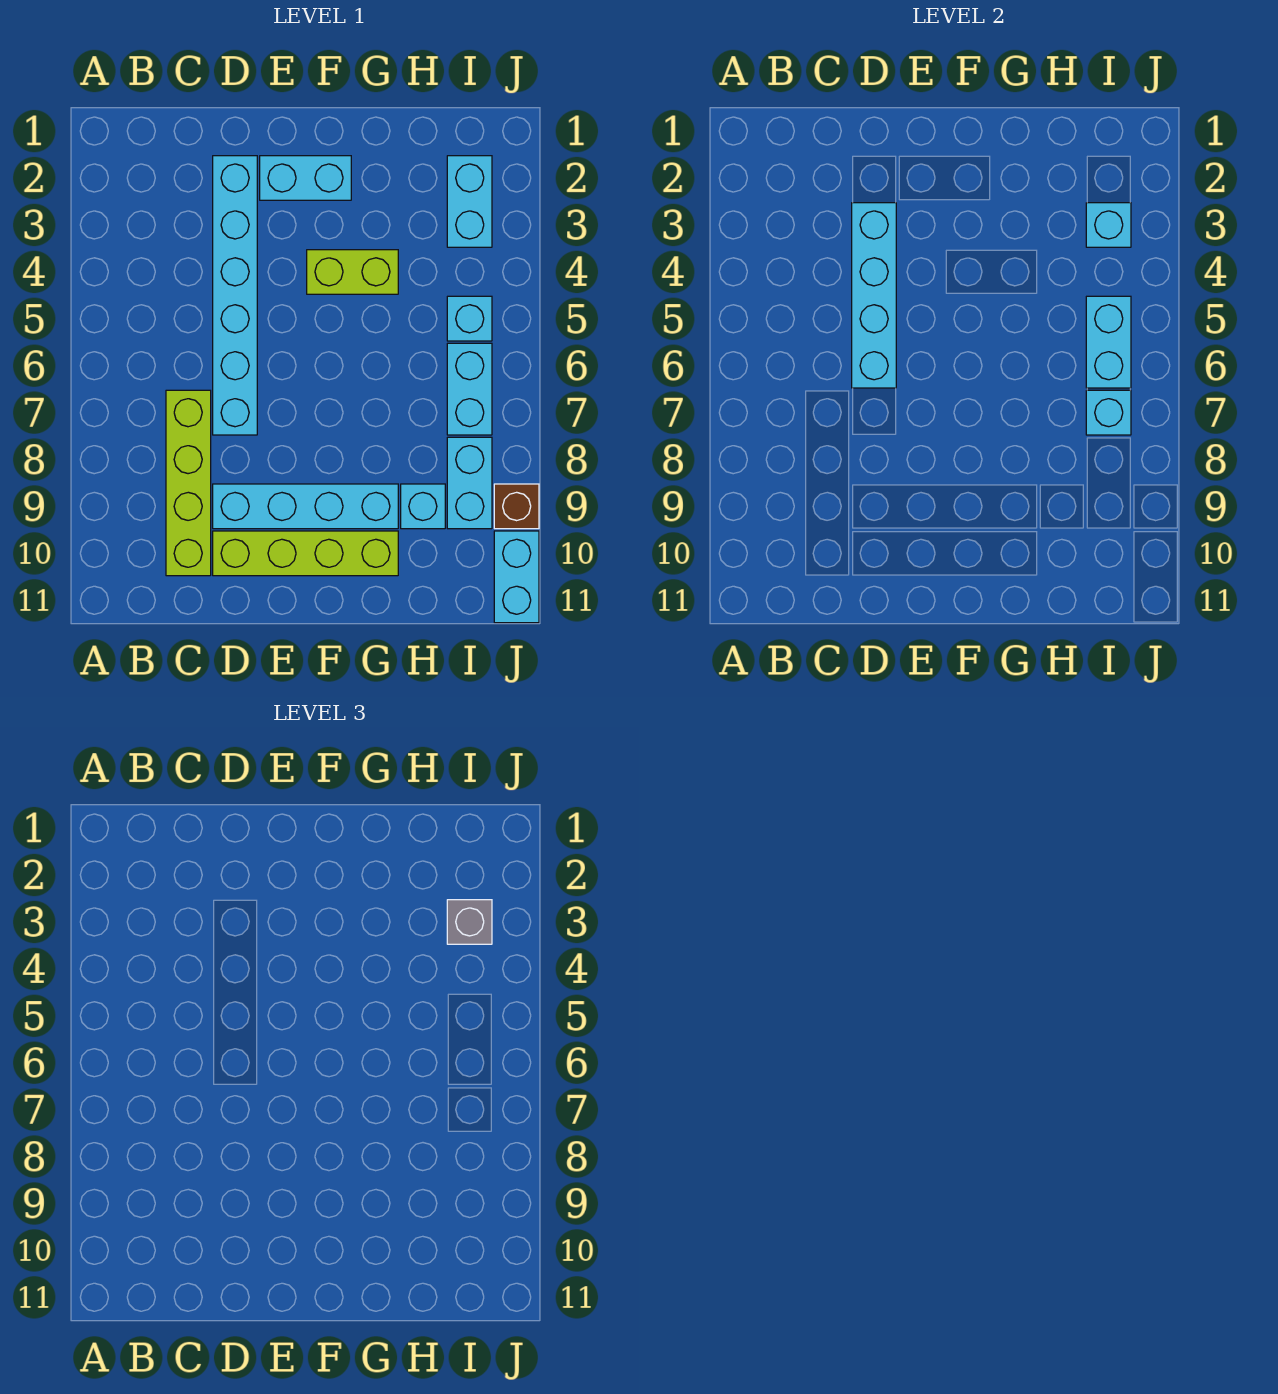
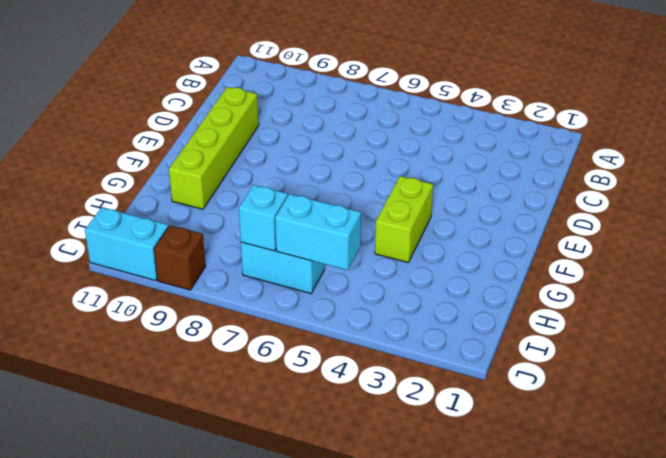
none -> lime brick C7:C10 level 1
none -> cyan brick D2:D7 level 1
none -> cyan brick D9:G9 level 1

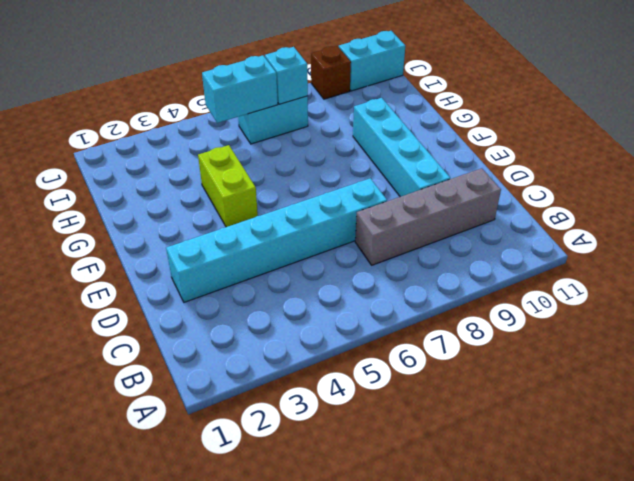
grey brick C7:C10 level 1 -> lime brick C7:C10 level 1
none -> lime brick D10:G10 level 1
none -> cyan brick E2:F2 level 1
none -> cyan brick H9 level 1

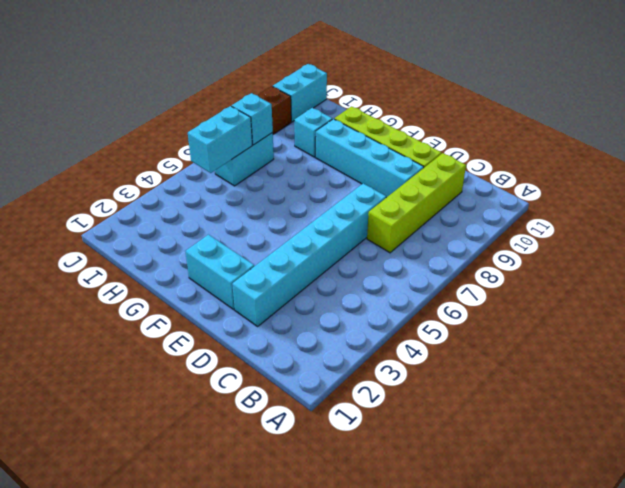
none -> lime brick F4:G4 level 1
none -> cyan brick I2:I3 level 1
none -> cyan brick I5 level 1

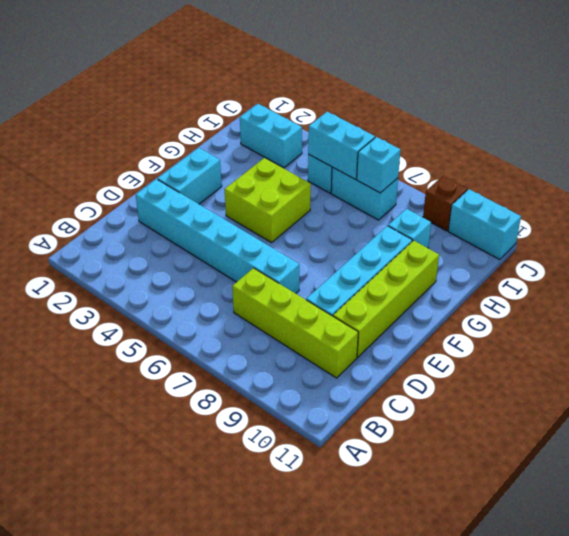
lime brick F4:G5 level 1 -> lime brick F4:G4 level 1
none -> cyan brick I8:I9 level 1
none -> cyan brick D3:D6 level 2
none -> cyan brick I3 level 2

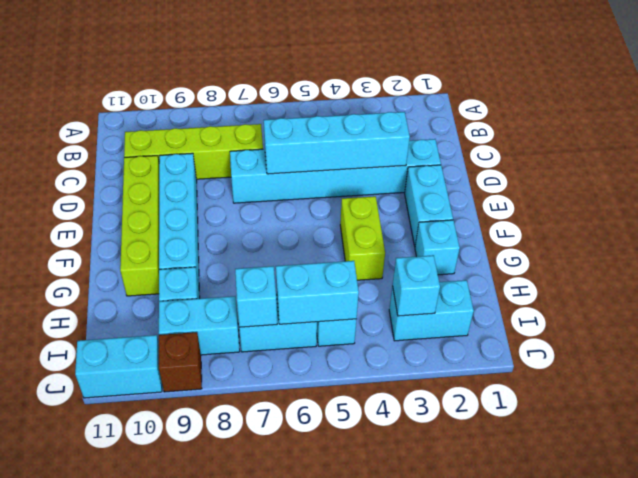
cyan brick G2 level 1 -> none
none -> grey brick I3 level 3

